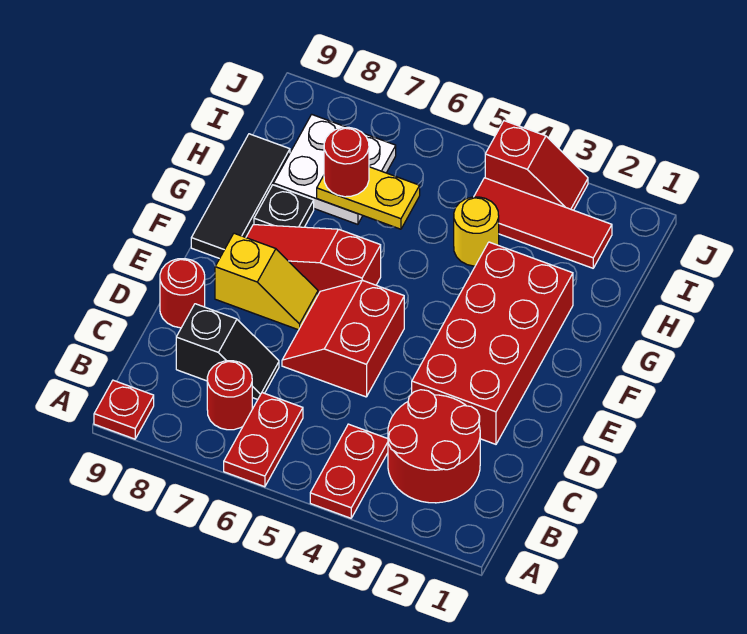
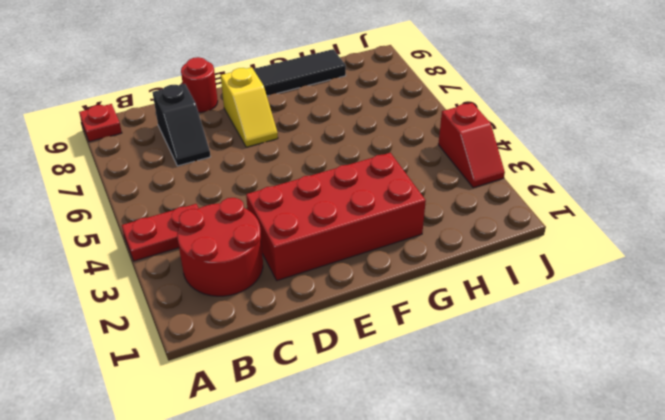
none -> red plate A6:B6 level 1
none -> red round brick B7 level 1
none -> red slope D5:E6 level 1 top 5

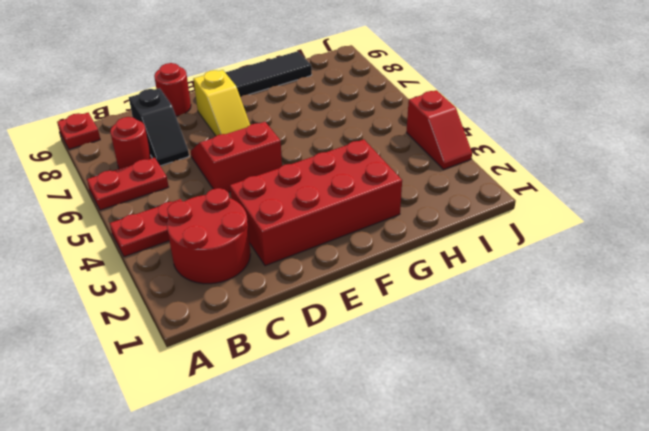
none -> red slope F6:F8 level 1 top 6
none -> black plate G8 level 1
none -> yellow round brick H4 level 1

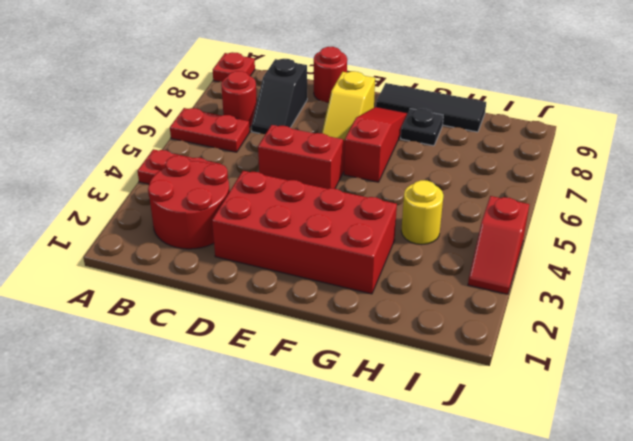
none -> white plate H7:I8 level 1
none -> red tile I2:I4 level 1
none -> yellow plate H6:H7 level 2

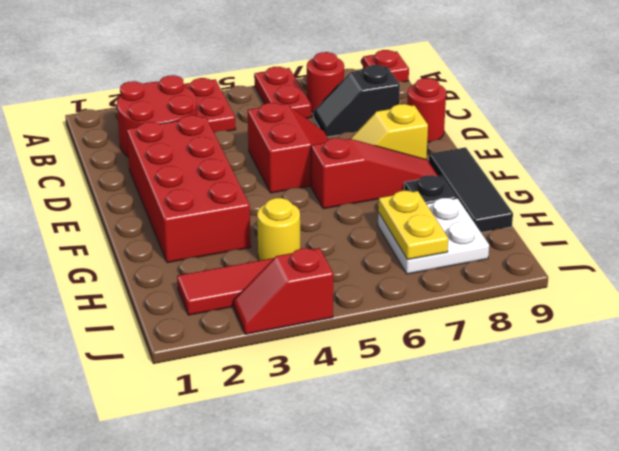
yellow plate H7:I7 level 2 -> yellow plate H6:H7 level 2
none -> red round brick H7 level 3

